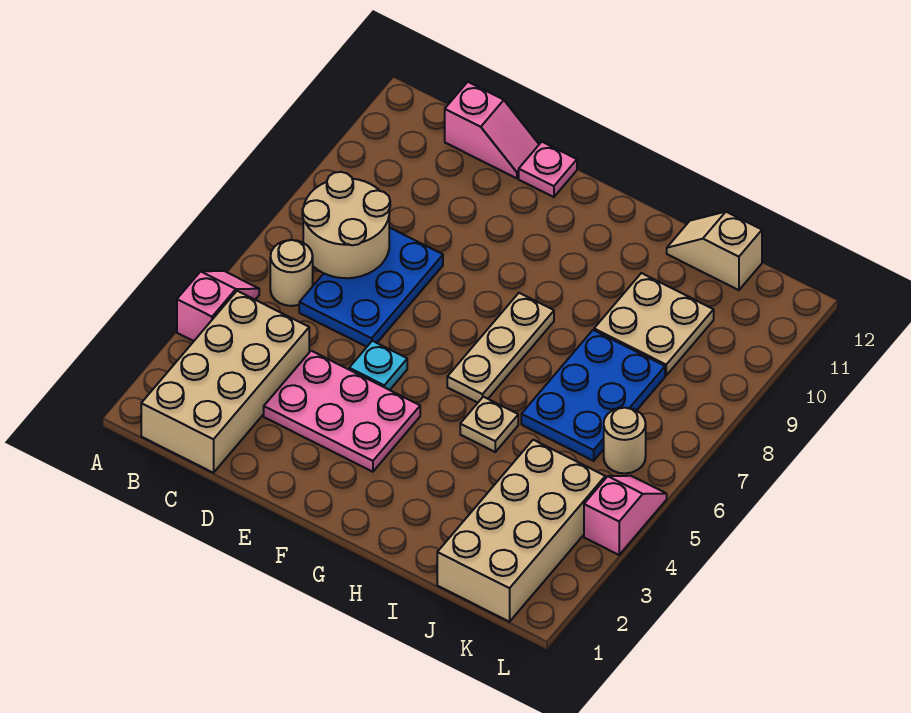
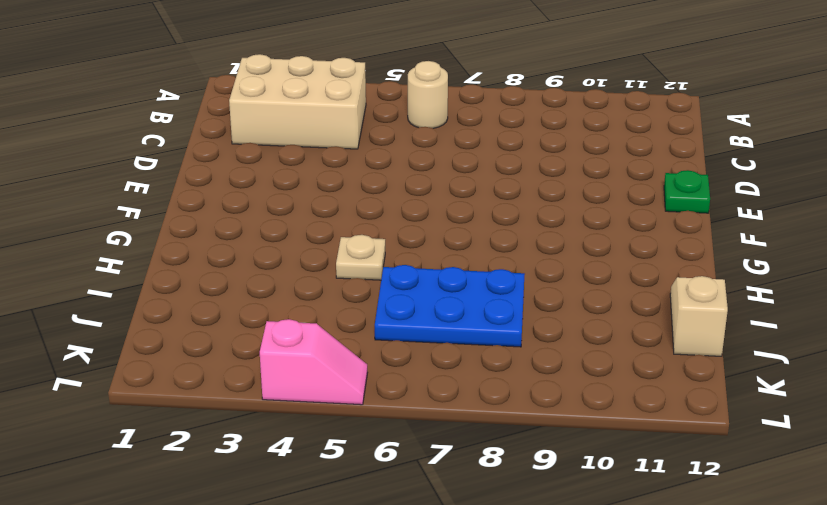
tan brick B2:C4 level 1 -> tan brick B1:C4 level 1
green plate E12 level 1 -> pink plate E12 level 1
none -> pink slope A4:A5 level 1 top 4
none -> blue plate C6:D8 level 1
none -> pink slope C12:D12 level 1 top C

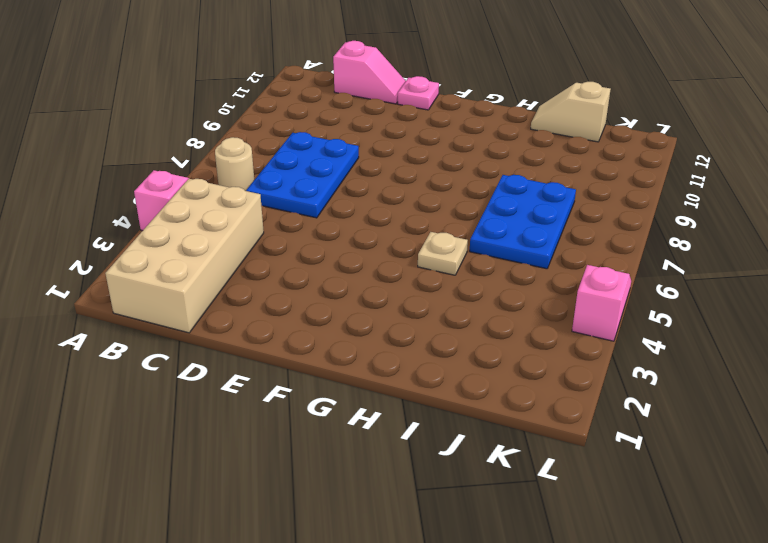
none -> pink plate D3:F4 level 1
none -> cyan plate E5 level 1
none -> tan plate G6:G8 level 1

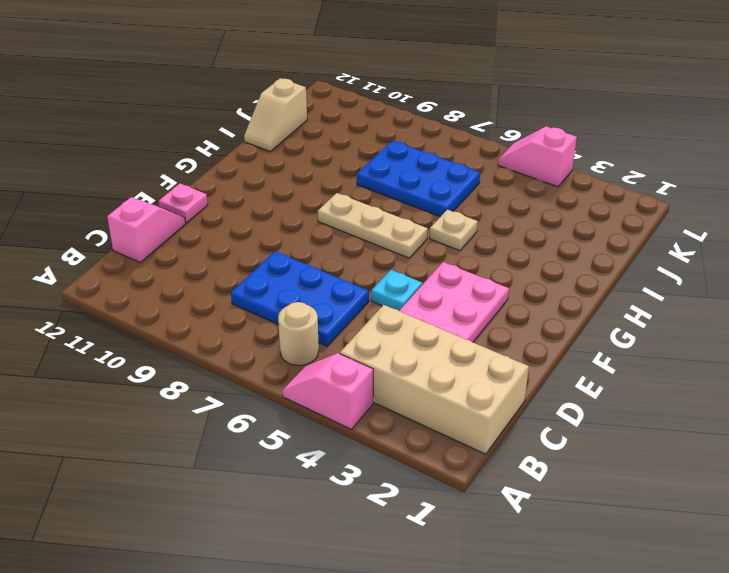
none -> tan plate I9:J10 level 1
none -> tan brick J1:K4 level 1
none -> tan round brick K6 level 1

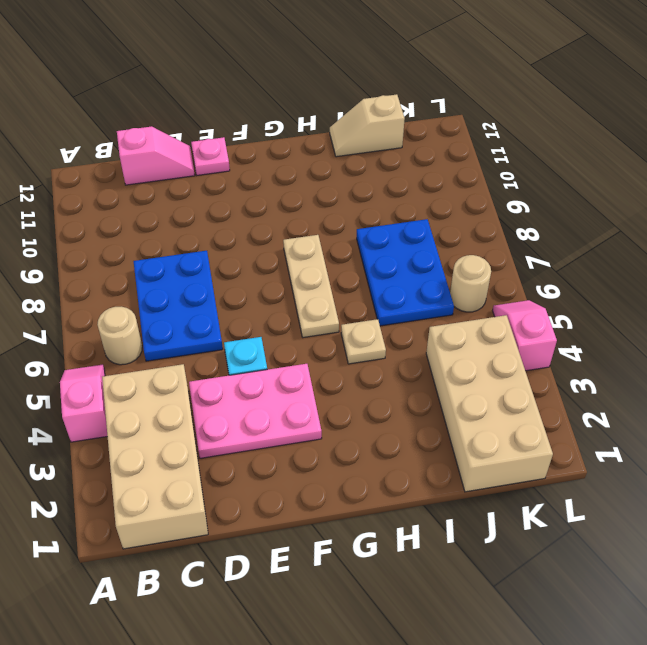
none -> tan plate I9:J10 level 1
none -> tan round brick B7:C8 level 2

